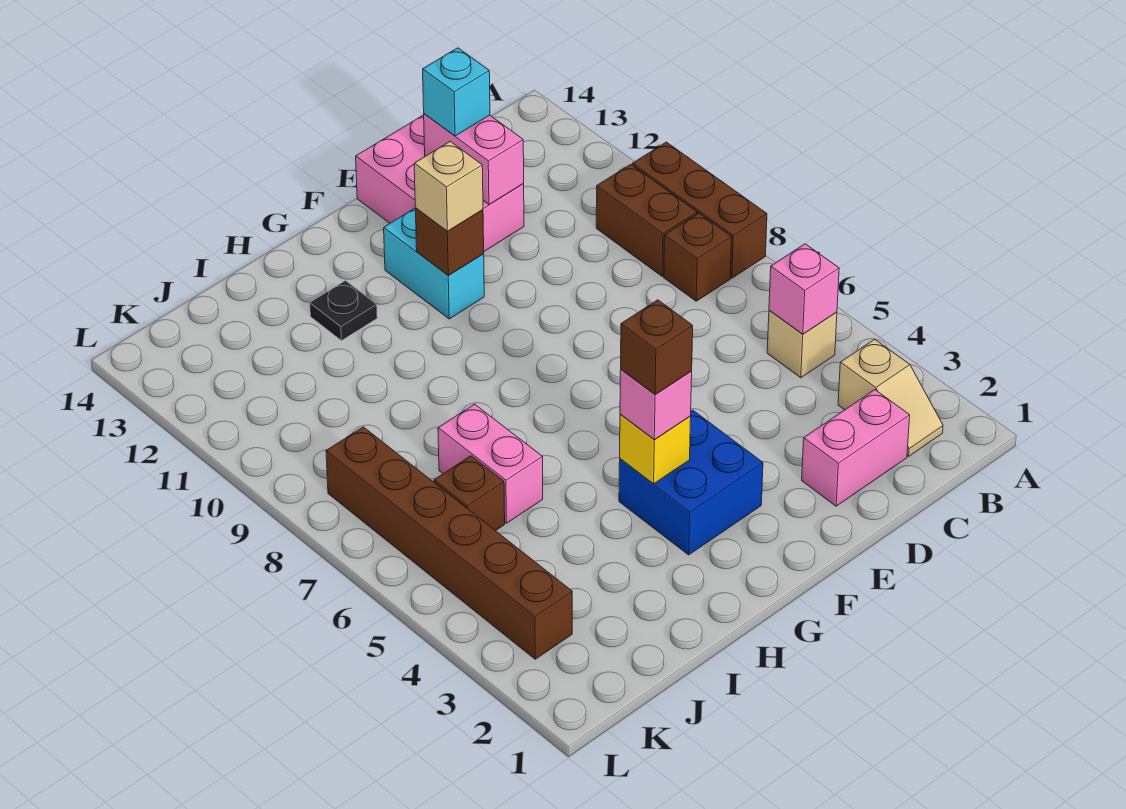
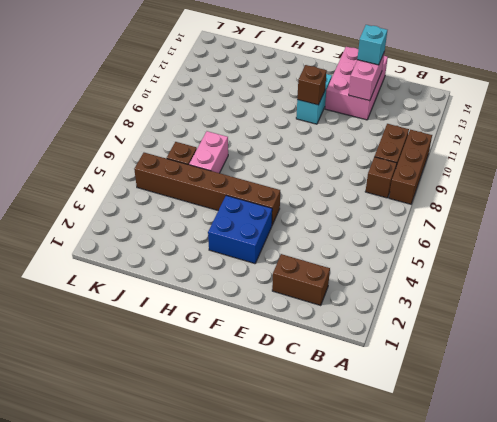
brown brick C2:D2 level 1 -> pink brick C2:D2 level 1
brown brick F5:K5 level 1 -> brown brick K3:K8 level 1
none -> tan slope B2:B3 level 1 top 3
none -> tan brick B5 level 1
none -> black plate H12 level 1

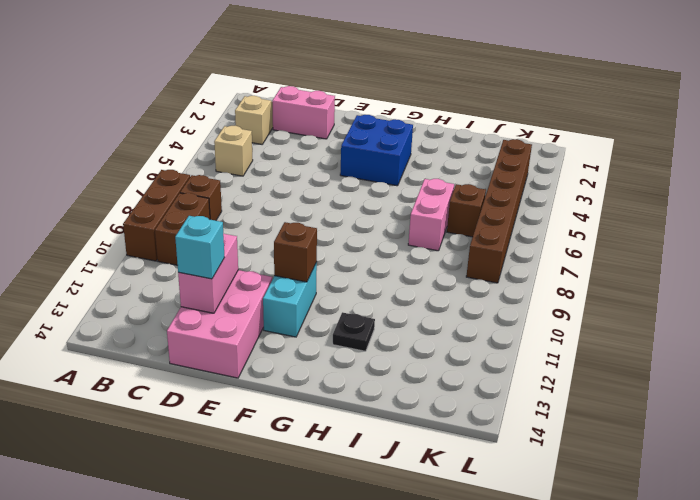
none -> pink brick B5 level 2
none -> yellow brick G4 level 2
none -> tan brick F11 level 3

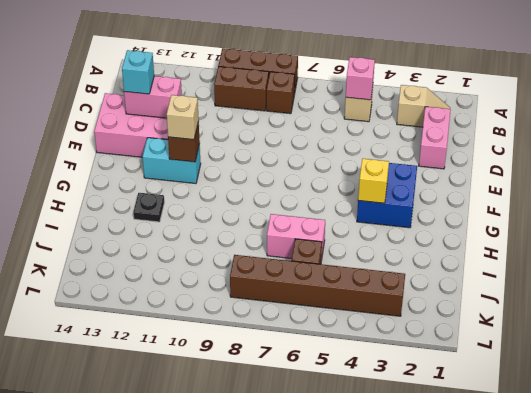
none -> pink brick G4 level 3
none -> brown brick G4 level 4

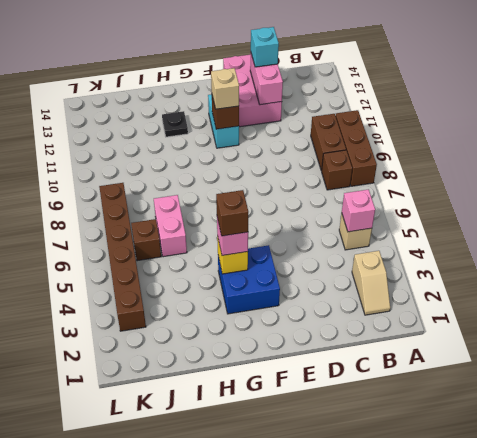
none -> pink brick C2:D2 level 1

